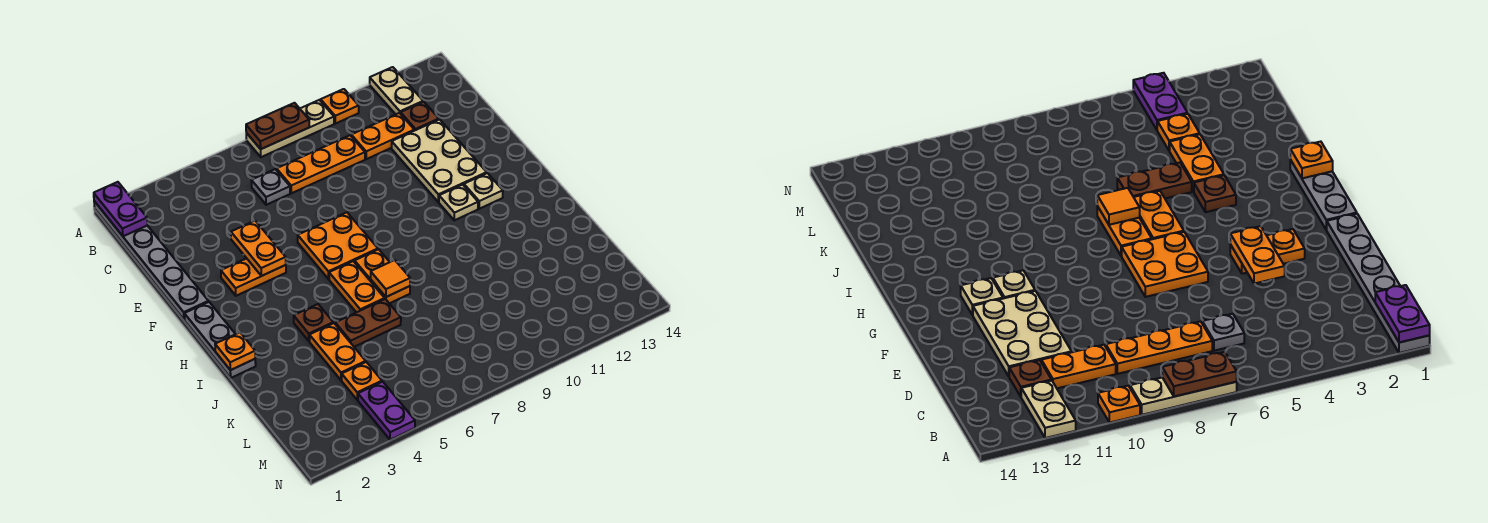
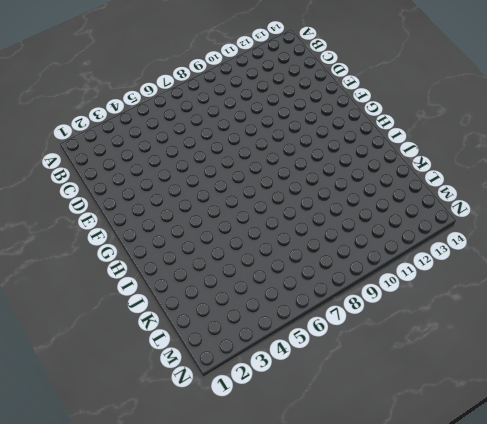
none -> grey plate A1:F1 level 1
none -> tan plate A7:A9 level 1
none -> orange plate A10 level 1

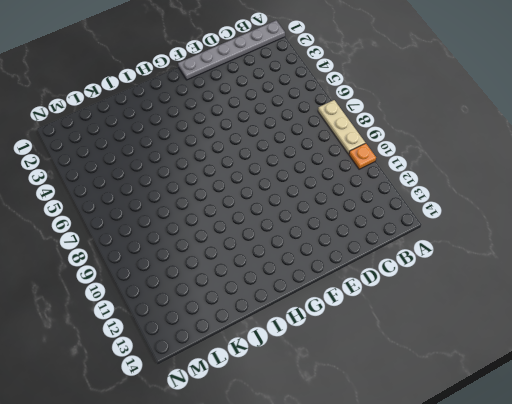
none -> tan plate A12:B12 level 1
none -> grey plate C6 level 1
none -> orange plate C7:C9 level 1

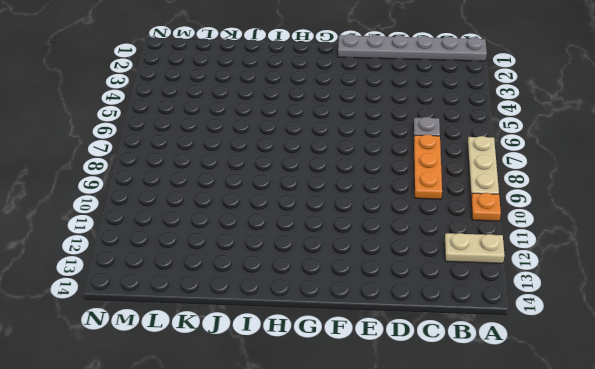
none -> orange plate C10:C11 level 1
none -> brown plate C12 level 1
none -> tan plate D11:F12 level 1

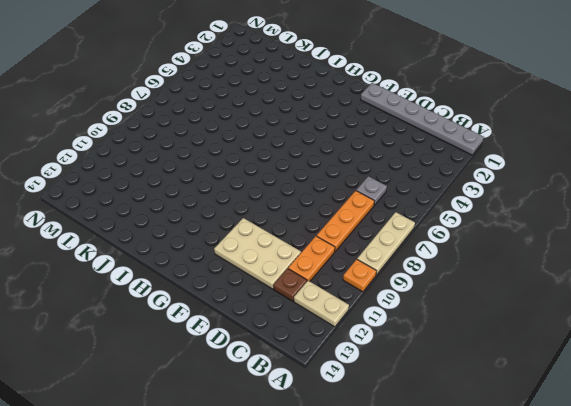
none -> orange plate F3:F4 level 1
none -> orange plate F6:G7 level 1
none -> grey plate G1:I1 level 1

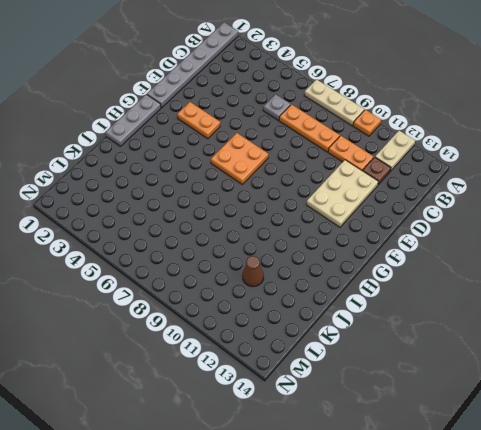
brown cone K11 level 1 -> none
none -> tan plate G11 level 1
none -> tan plate G12 level 1
none -> orange plate H6:I6 level 1

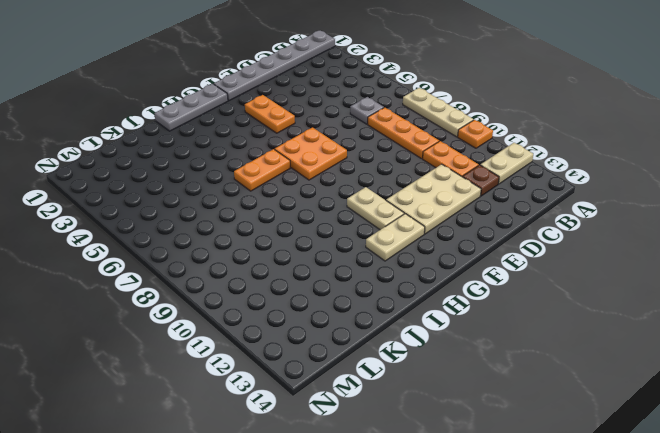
tan plate G10:G11 level 1 -> tan plate G11 level 1
tan plate G12:H12 level 1 -> tan plate G12 level 1
none -> orange plate H7:I7 level 1
none -> brown plate I4 level 1
none -> orange plate J4:K4 level 1

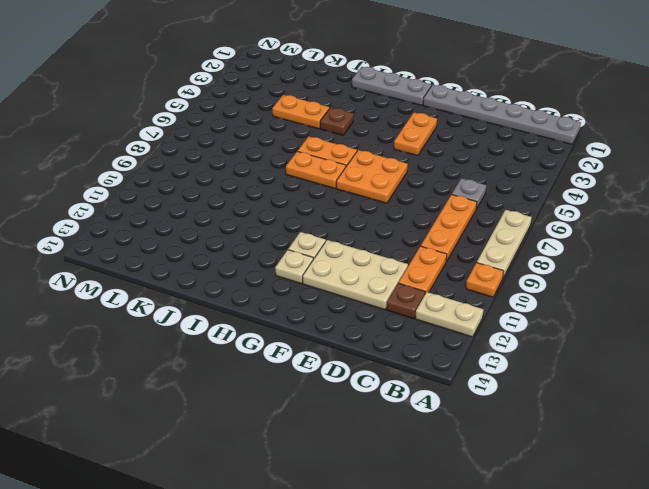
none -> brown plate J5:J6 level 1
none -> orange plate L4 level 1
none -> purple plate M4:N4 level 1

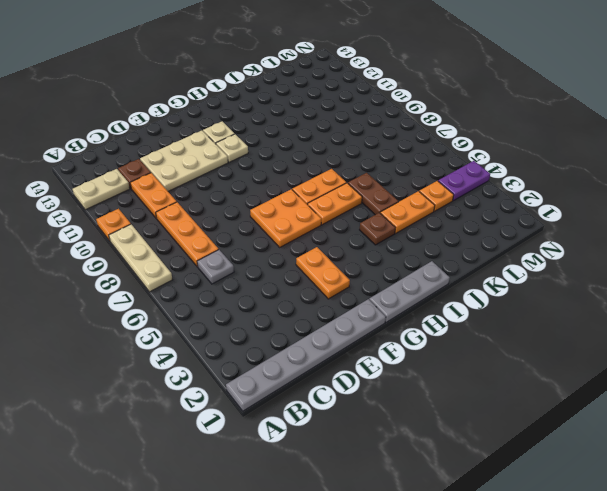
none -> purple plate A1:B1 level 2
none -> brown plate A7:A8 level 2
none -> orange plate E4:F4 level 2

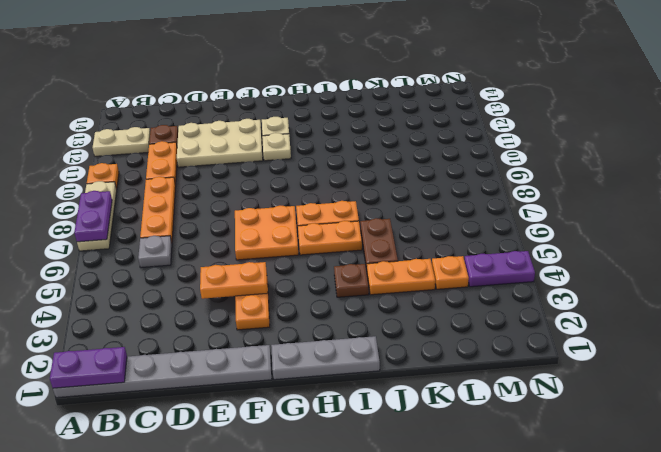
purple plate A7:A8 level 2 -> brown plate A7:A8 level 2
none -> orange plate I1 level 2
none -> orange tile I7 level 2

